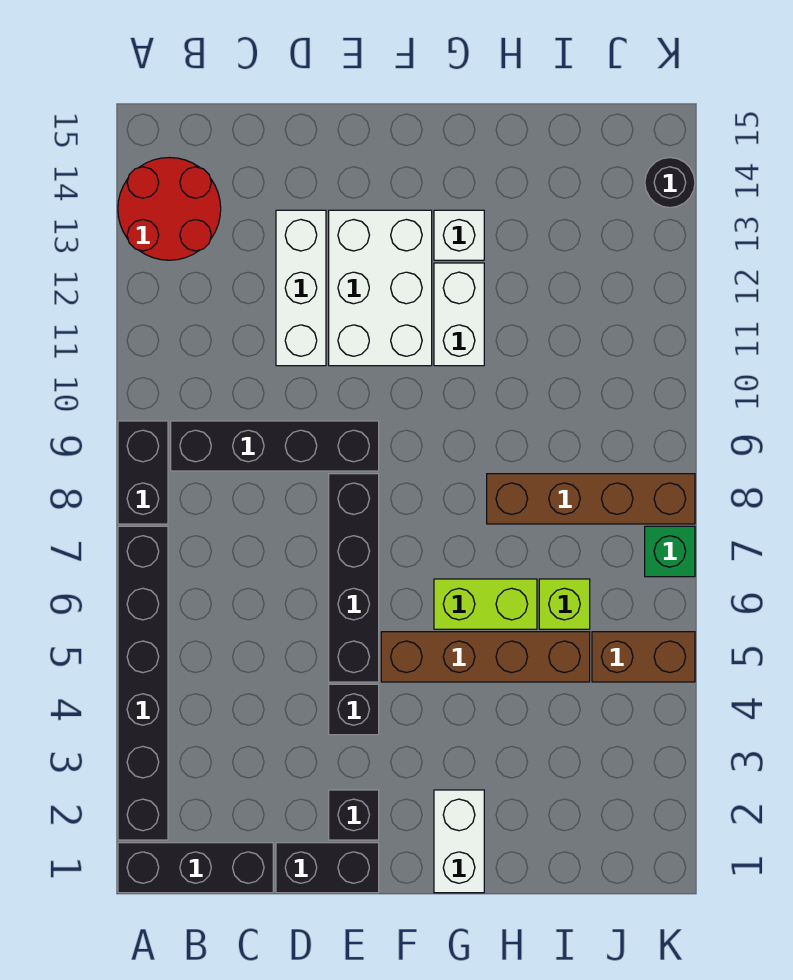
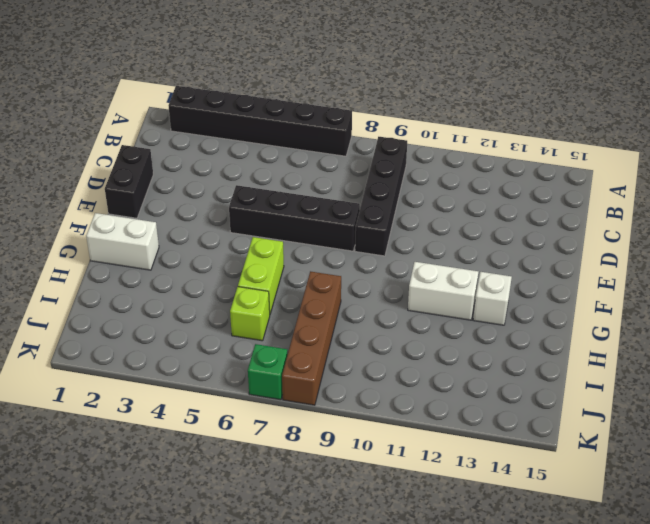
none -> black brick A1:C1 level 1
none -> black brick A8:A9 level 1
none -> red round brick A13:B14 level 1

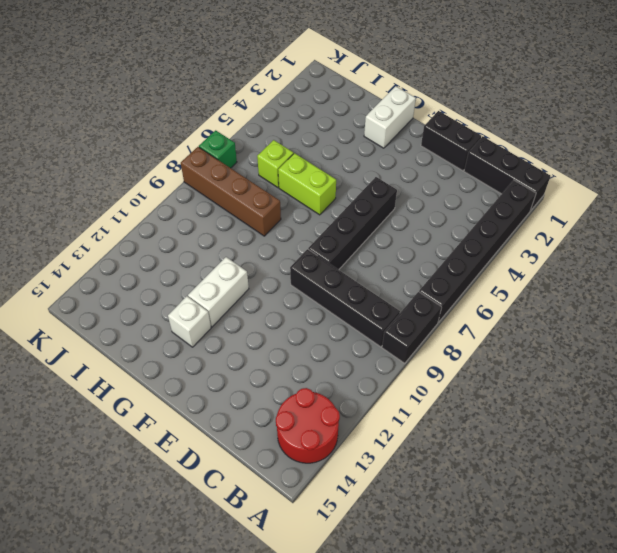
none -> white brick D11:D13 level 1
none -> black brick E2 level 1
none -> black brick E4 level 1

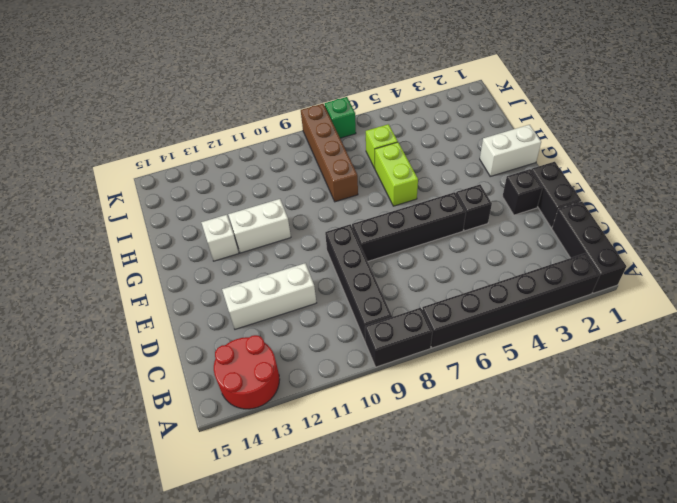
none -> white brick E11:F13 level 1
none -> brown brick F5:I5 level 1
none -> brown brick J5:K5 level 1

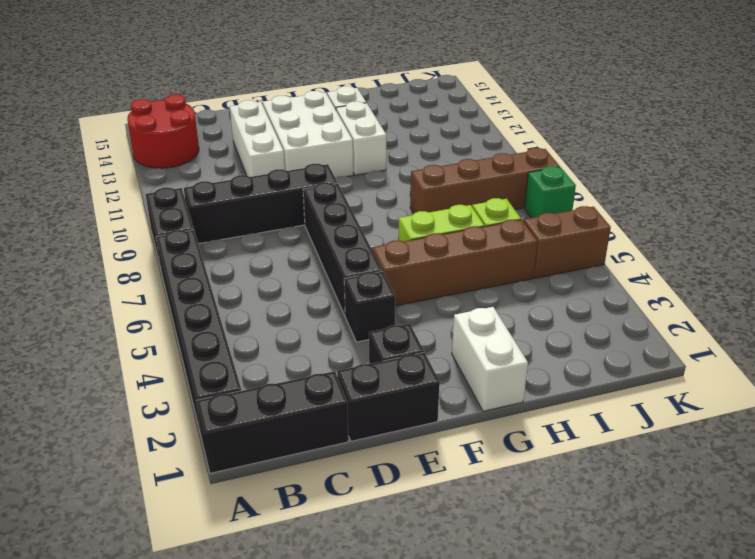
none -> black round brick K14 level 1

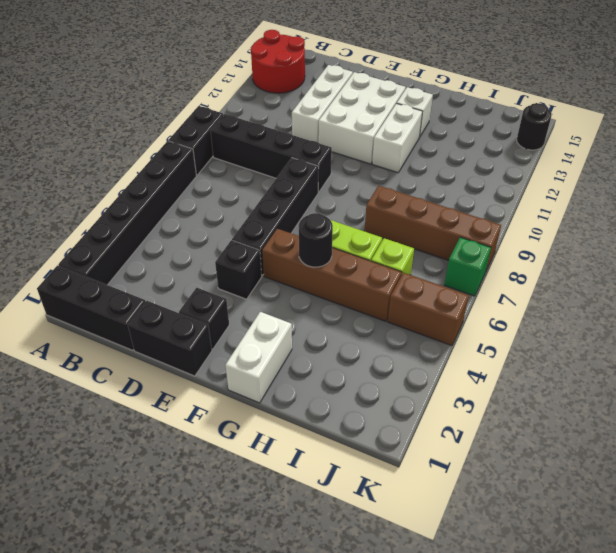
black round brick G5 level 2 -> none

